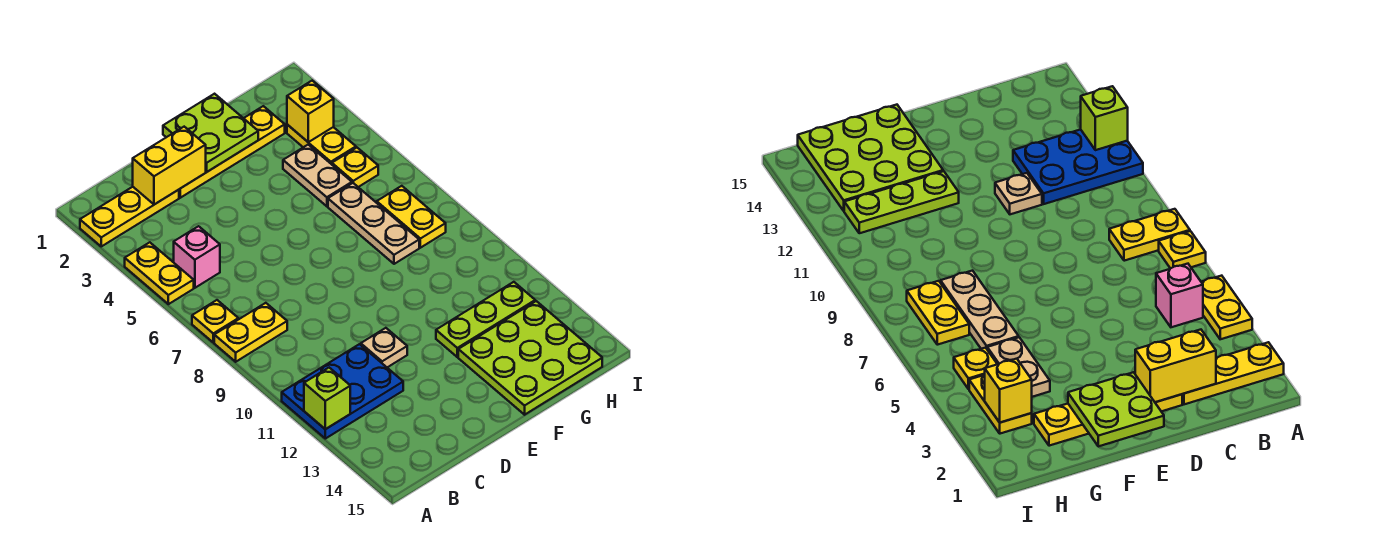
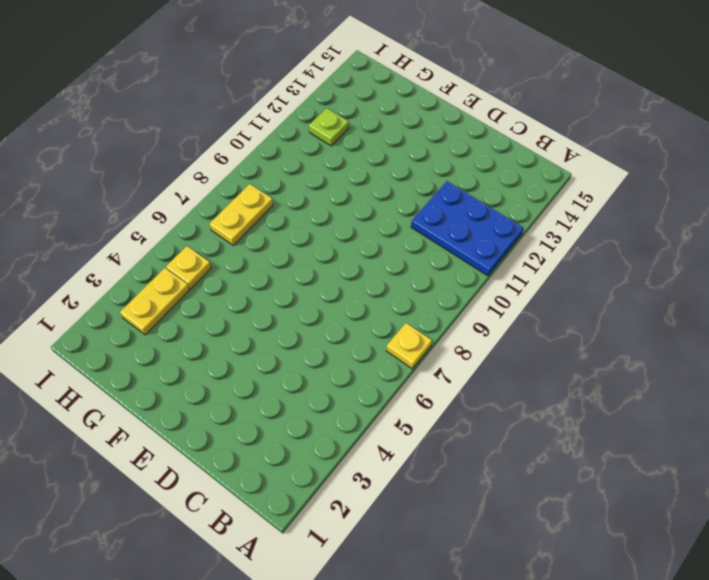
lime plate H12 level 1 -> lime plate F12:H12 level 1
none -> yellow plate A2:C2 level 1
none -> yellow plate A4:A5 level 1
none -> yellow plate A8:B8 level 1

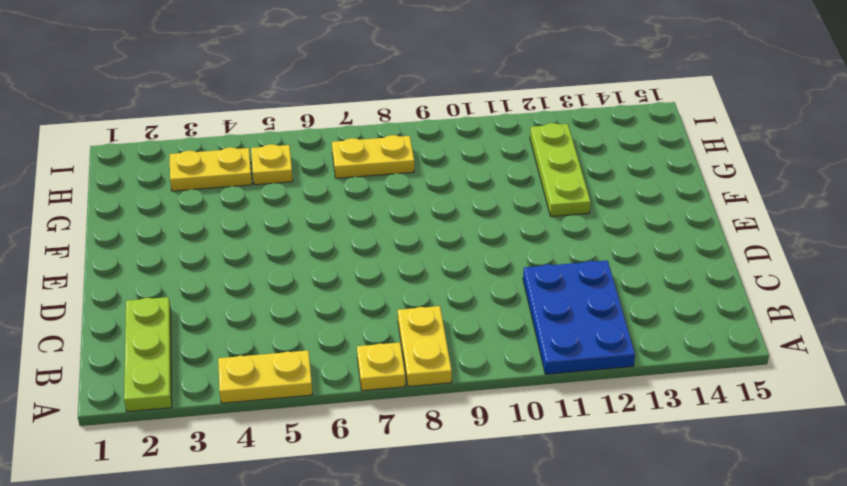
lime plate A2:C2 level 1 -> yellow plate A2:C2 level 1
none -> pink brick B5 level 1
none -> yellow plate D2:G2 level 1
none -> tan plate D11 level 1

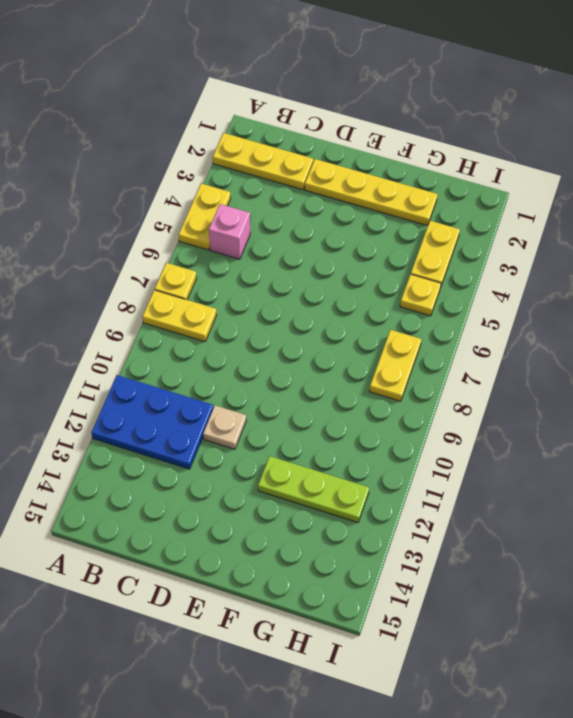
none -> lime plate F13:H15 level 1
none -> tan plate G4:G5 level 1
none -> tan plate G6:G8 level 1

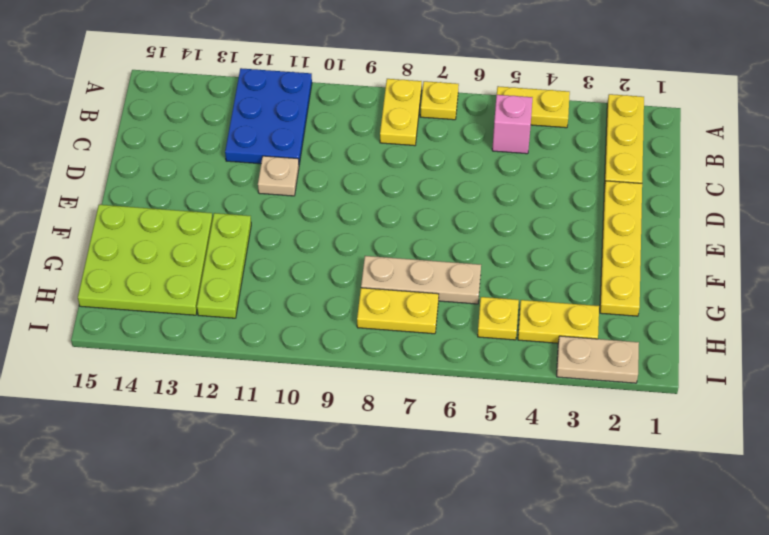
tan plate I2:I3 level 1 -> tan plate G4:G5 level 1
none -> lime brick A12 level 2
none -> yellow brick C2:D2 level 2
none -> lime plate E1:F2 level 2

